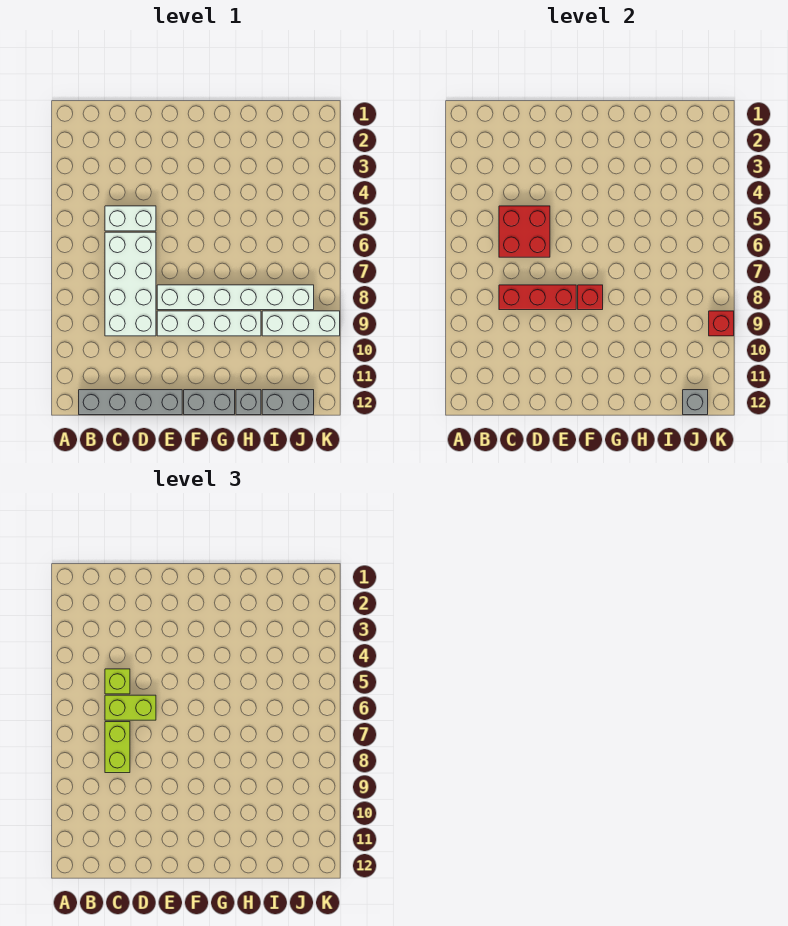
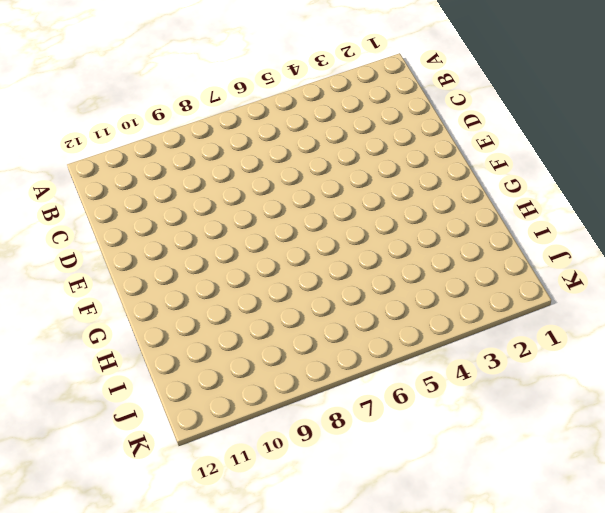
none -> grey brick B12:E12 level 1
none -> white brick C5:D5 level 1
none -> white brick C6:D9 level 1

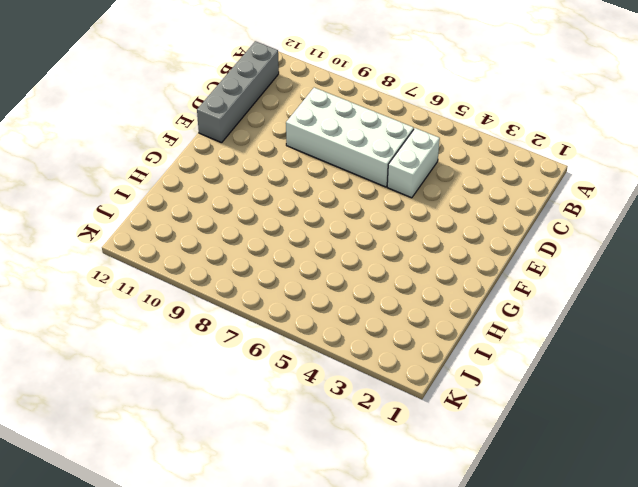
none -> white brick E8:J8 level 1
none -> white brick E9:H9 level 1
none -> grey brick F12:G12 level 1

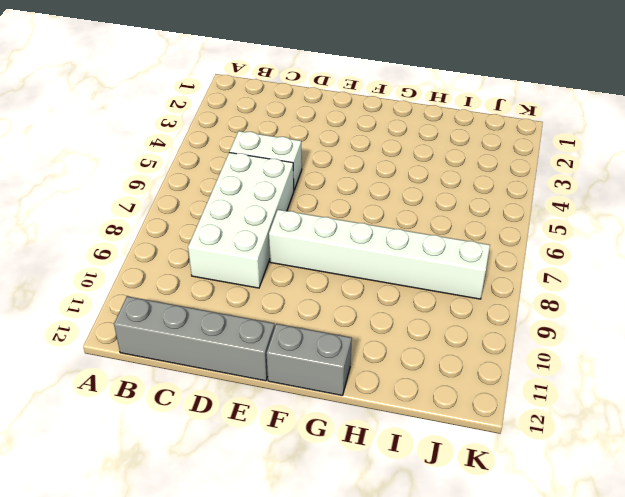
none -> white brick E9:H9 level 1
none -> grey brick H12 level 1
none -> white brick I9:K9 level 1

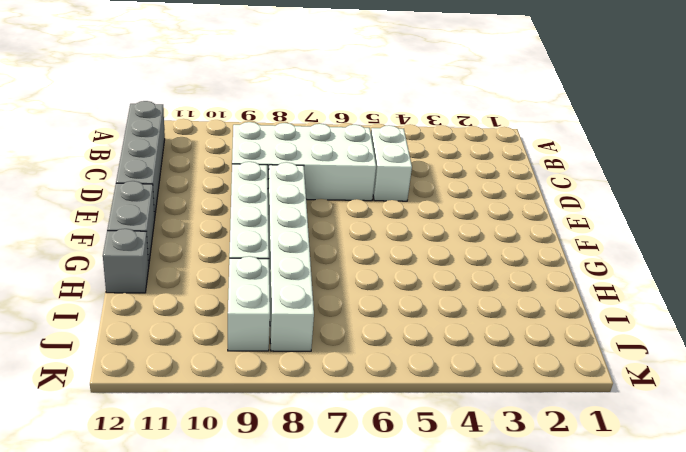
white brick I9:J9 level 1 -> white brick I9:K9 level 1
none -> grey brick I12:J12 level 1
none -> red brick C5:D6 level 2
none -> red brick C8:E8 level 2

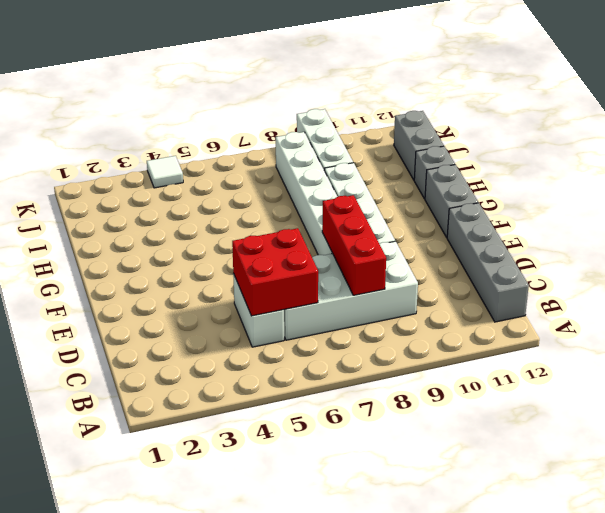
white tile K4 level 1 -> none
none -> red brick F8 level 2
none -> grey brick J12 level 2
none -> red brick K9 level 2

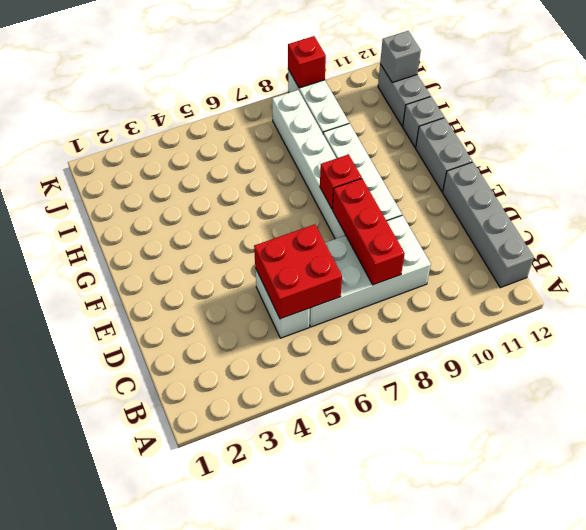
none -> lime brick C5 level 3
none -> lime brick C6:D6 level 3
none -> lime brick C7:C8 level 3

